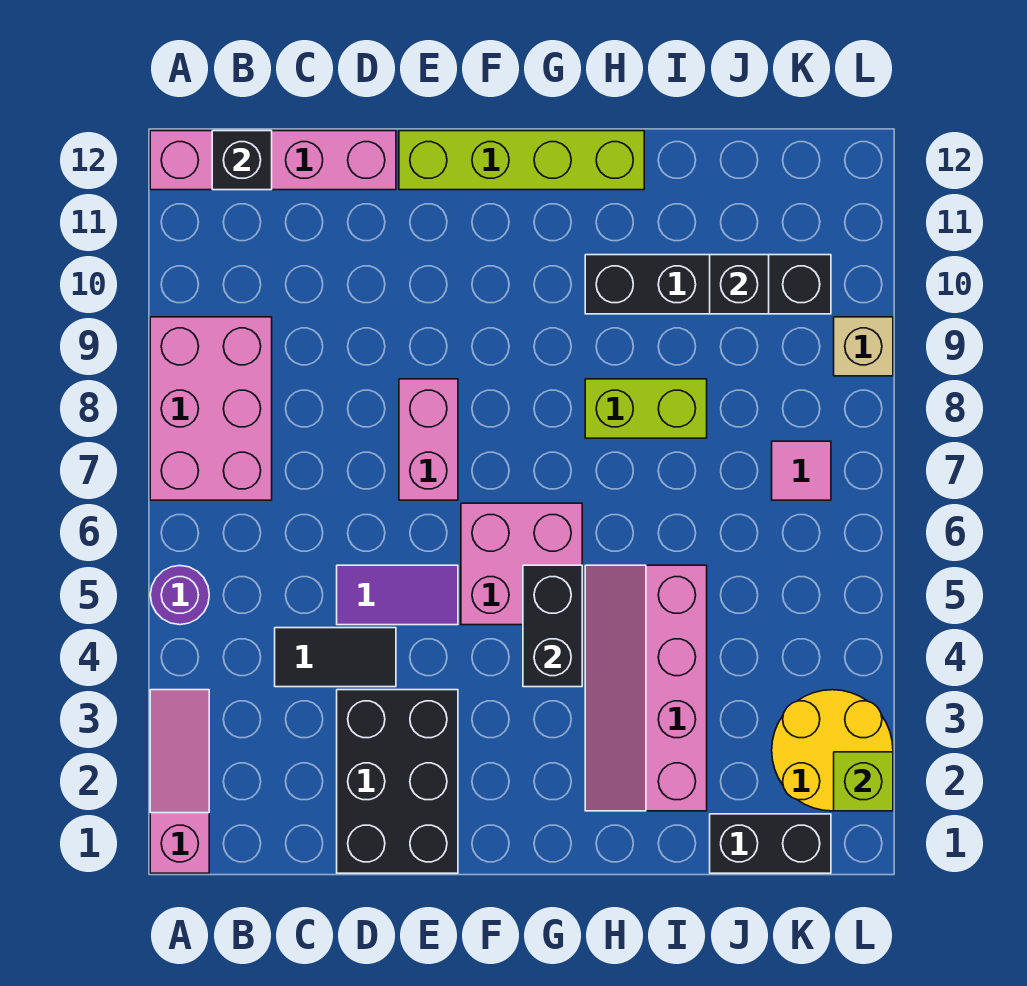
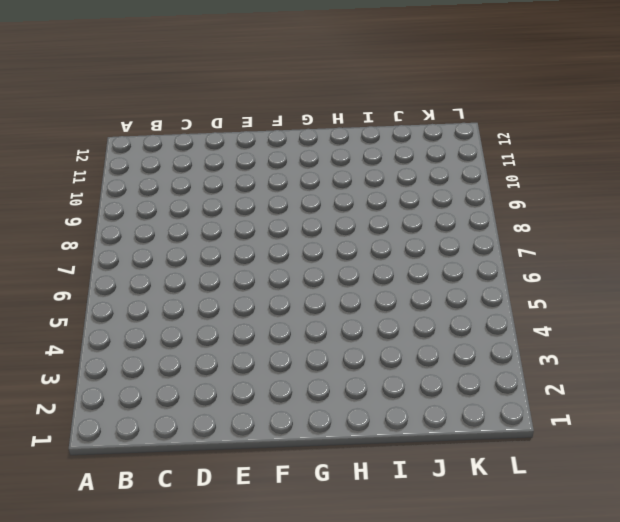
none -> pink slope A1:A3 level 1 top 1
none -> purple round brick A5 level 1
none -> pink brick A7:B9 level 1

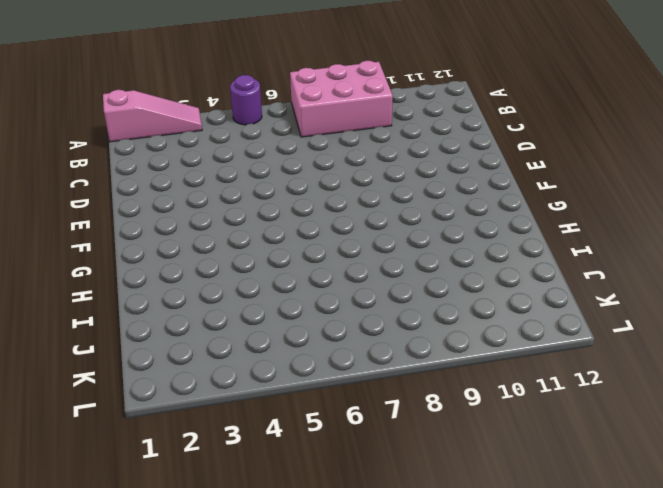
none -> pink brick A12:D12 level 1
none -> black tile C4:D4 level 1
none -> black brick D1:E3 level 1

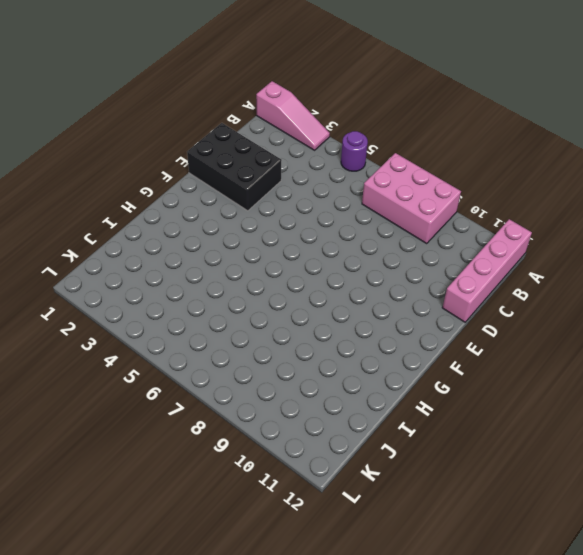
none -> black tile C4:D4 level 1
none -> purple tile D5:E5 level 1
none -> pink brick E7:E8 level 1

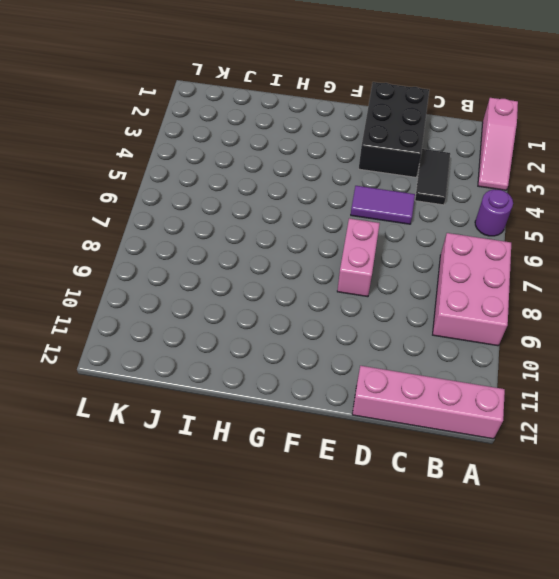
black tile C3:C4 level 1 -> black tile C4:D4 level 1
none -> lime brick E12:H12 level 1
none -> pink brick F5:G6 level 1
none -> pink slope H2:I5 level 1 top I

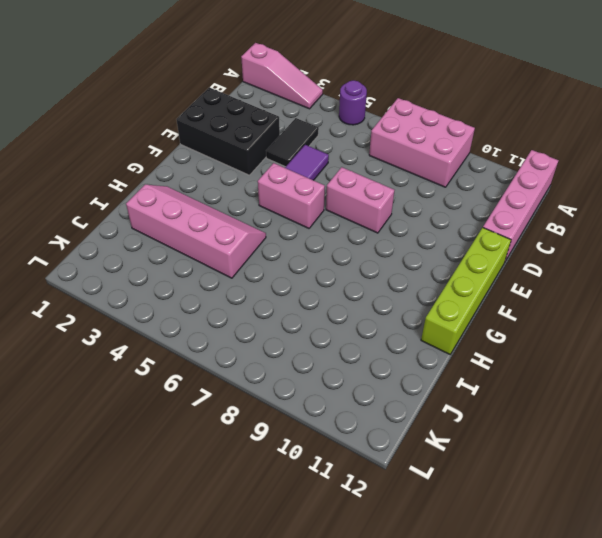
pink brick F5:F6 level 1 -> pink brick F5:G6 level 1
none -> lime brick H8:I8 level 1
none -> black brick H10:K10 level 1
none -> black brick J1:K1 level 1

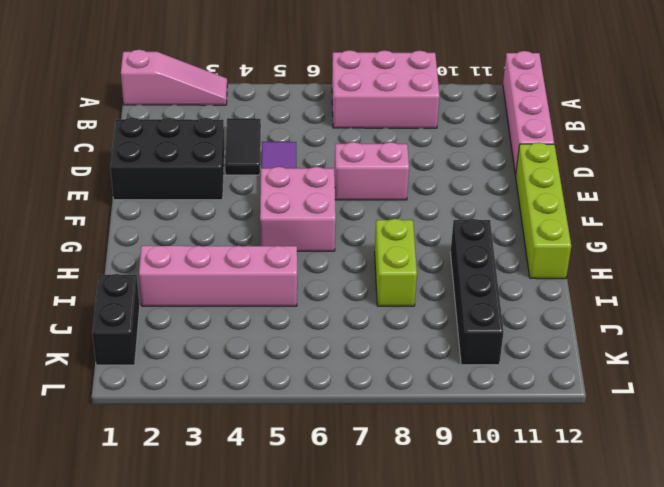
none -> purple round brick A5 level 1
none -> yellow round brick K2:L3 level 1
none -> pink tile K7 level 1

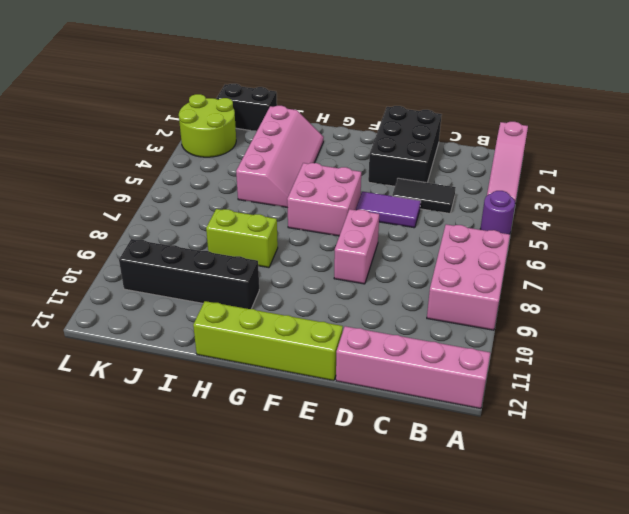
lime round brick K2:L3 level 1 -> yellow round brick K2:L3 level 1
none -> pink tile K7 level 1
none -> tan brick L9 level 1
none -> black brick B12 level 2

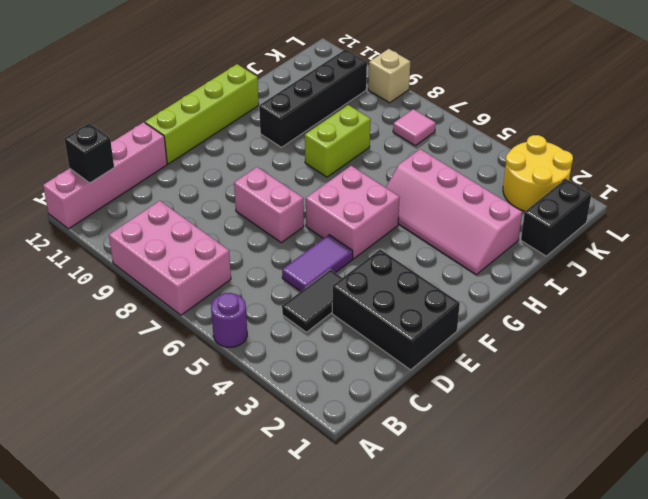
none -> pink slope A1:A3 level 1 top 1
none -> black brick G4:G5 level 2
none -> black brick J10 level 2

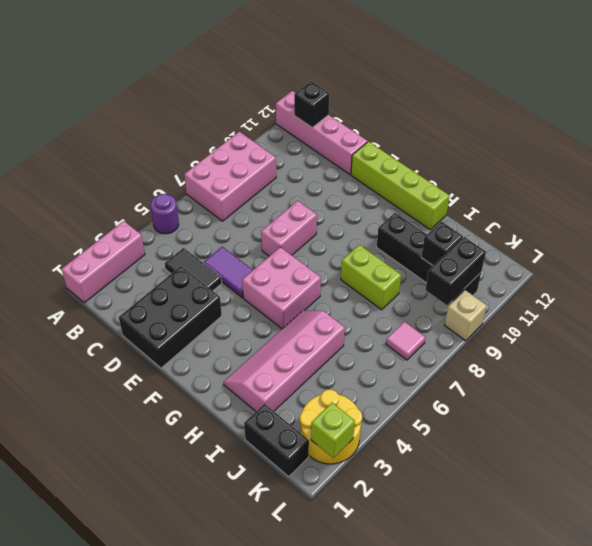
pink brick A1:A3 level 1 -> pink slope A1:A3 level 1 top 1
black brick K9:K10 level 2 -> black brick G4:G5 level 2

